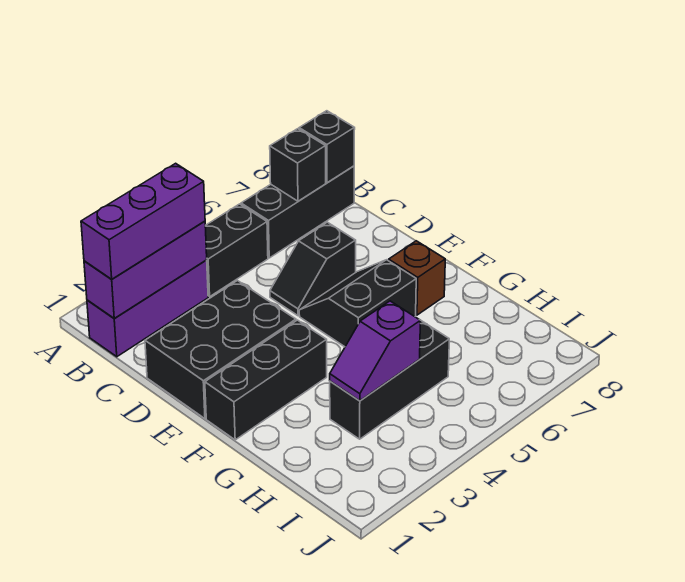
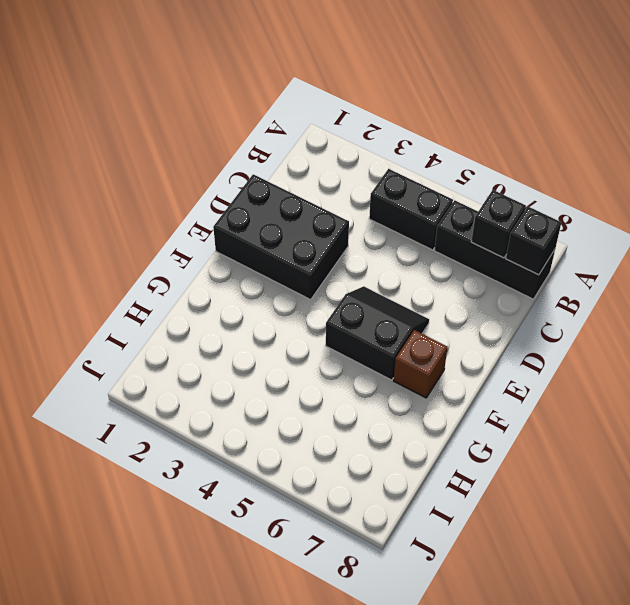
none -> purple brick B1:B3 level 1
none -> black slope D5:D6 level 1 top 6
none -> black brick F1:F3 level 1

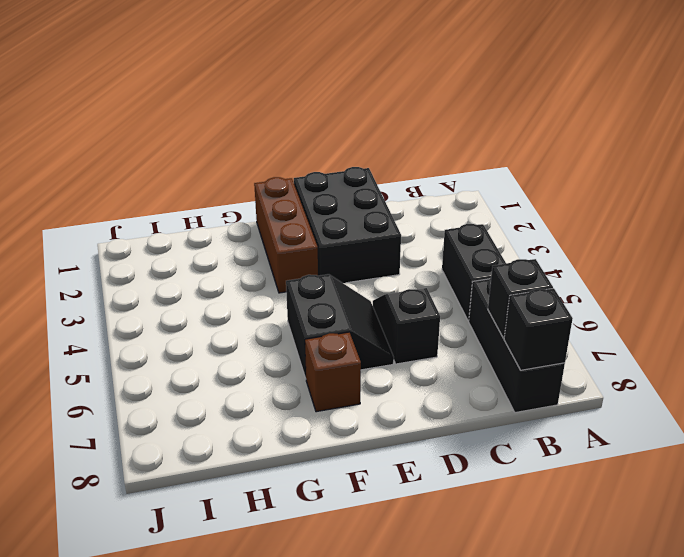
brown brick F1:F3 level 1 -> black brick F1:F3 level 1
none -> purple brick B1:B3 level 1
none -> black brick H3:H5 level 1
none -> purple brick B1:B3 level 2

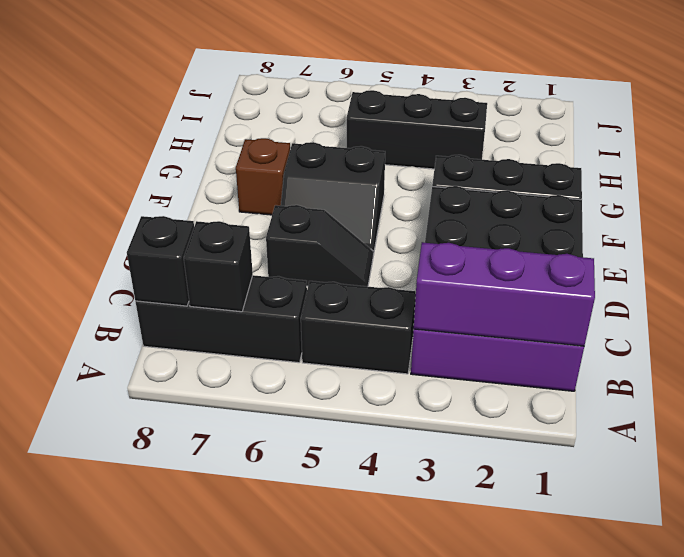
none -> purple slope H3:H4 level 2 top 4
none -> purple brick B1:B3 level 3

